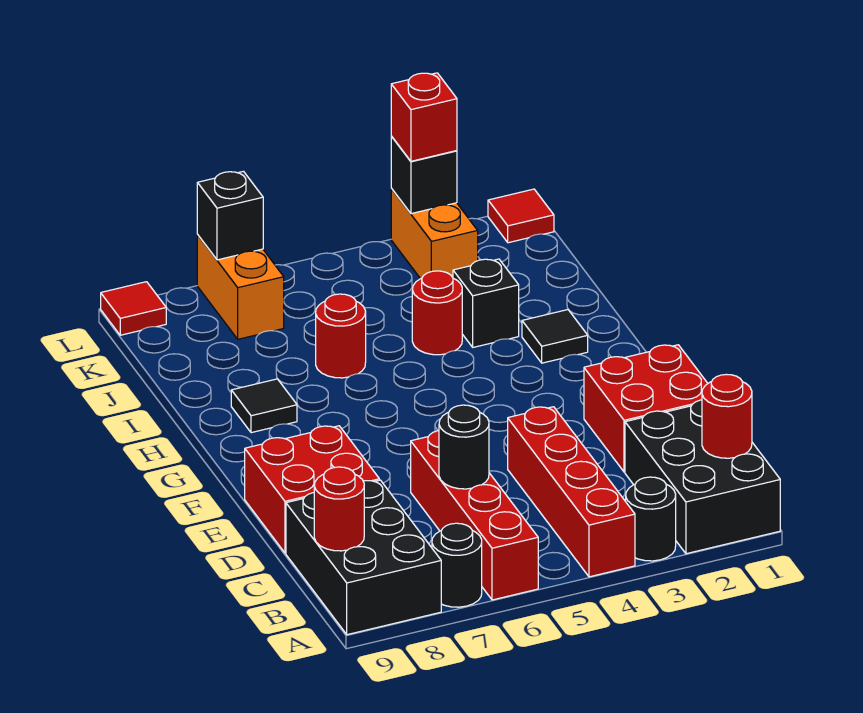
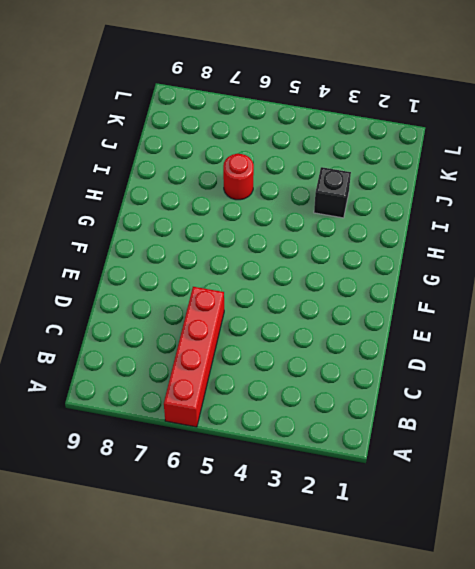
none -> black brick A1:C2 level 1
none -> black round brick A3 level 1
none -> red brick A4:D4 level 1

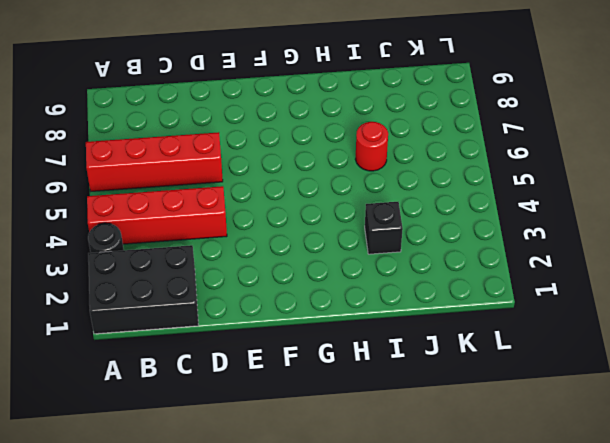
none -> black round brick A7 level 1
none -> black brick A8:C9 level 1
none -> red brick D1:E2 level 1

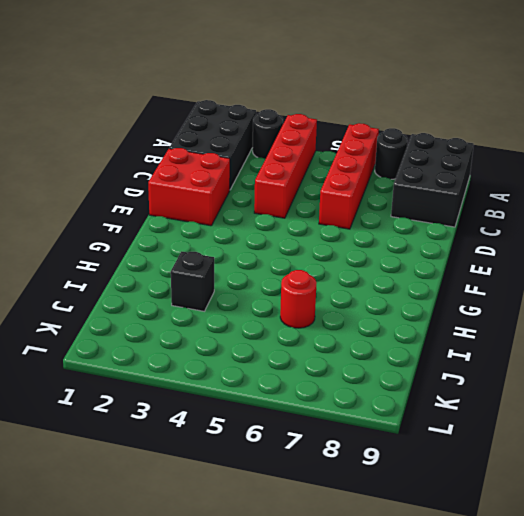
none -> red brick D8:E9 level 1
none -> black tile H2 level 1
none -> black tile H8 level 1

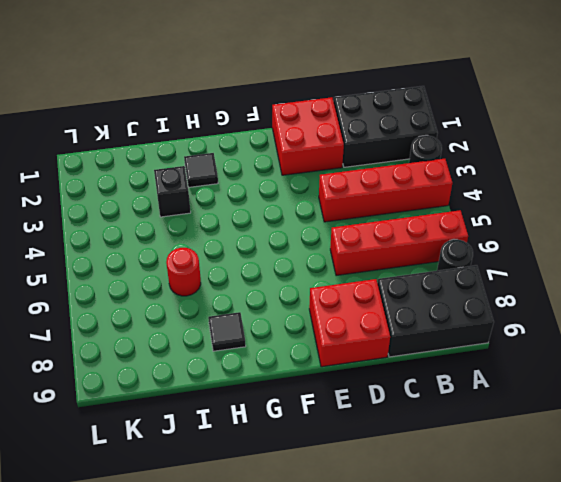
none -> red round brick I4 level 1
none -> orange brick K3:L3 level 1
none -> orange brick K7:L7 level 1

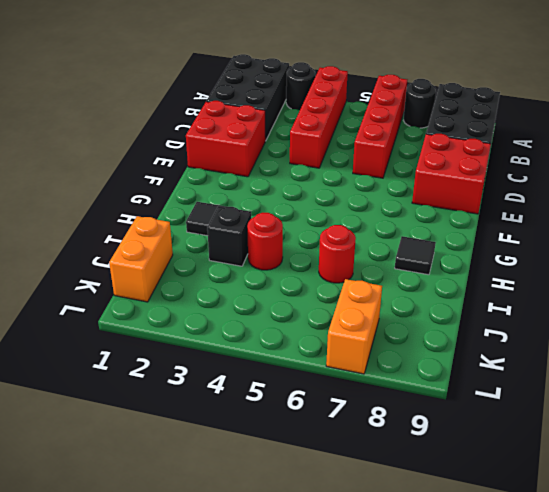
orange brick J1:K1 level 1 -> orange brick K3:L3 level 1
none -> red tile L1 level 1
none -> red tile L9 level 1
none -> red round brick B1 level 2

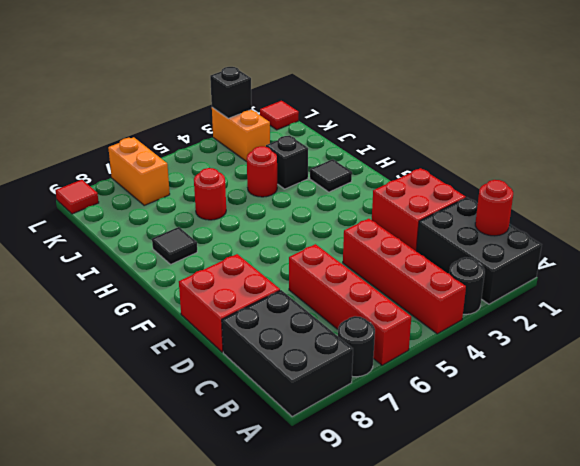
none -> red round brick B9 level 2
none -> black round brick C6 level 2
none -> black brick L7 level 2

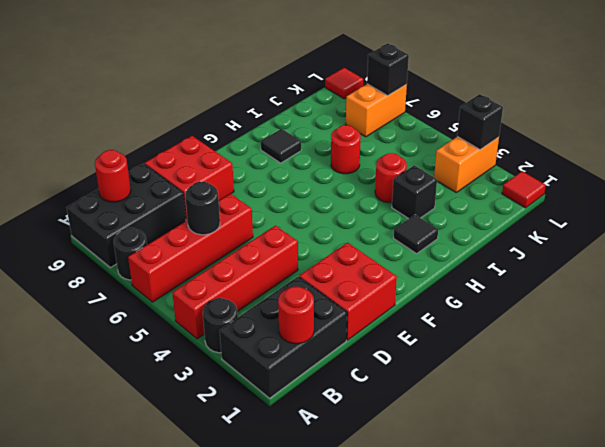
none -> red brick L3 level 3

